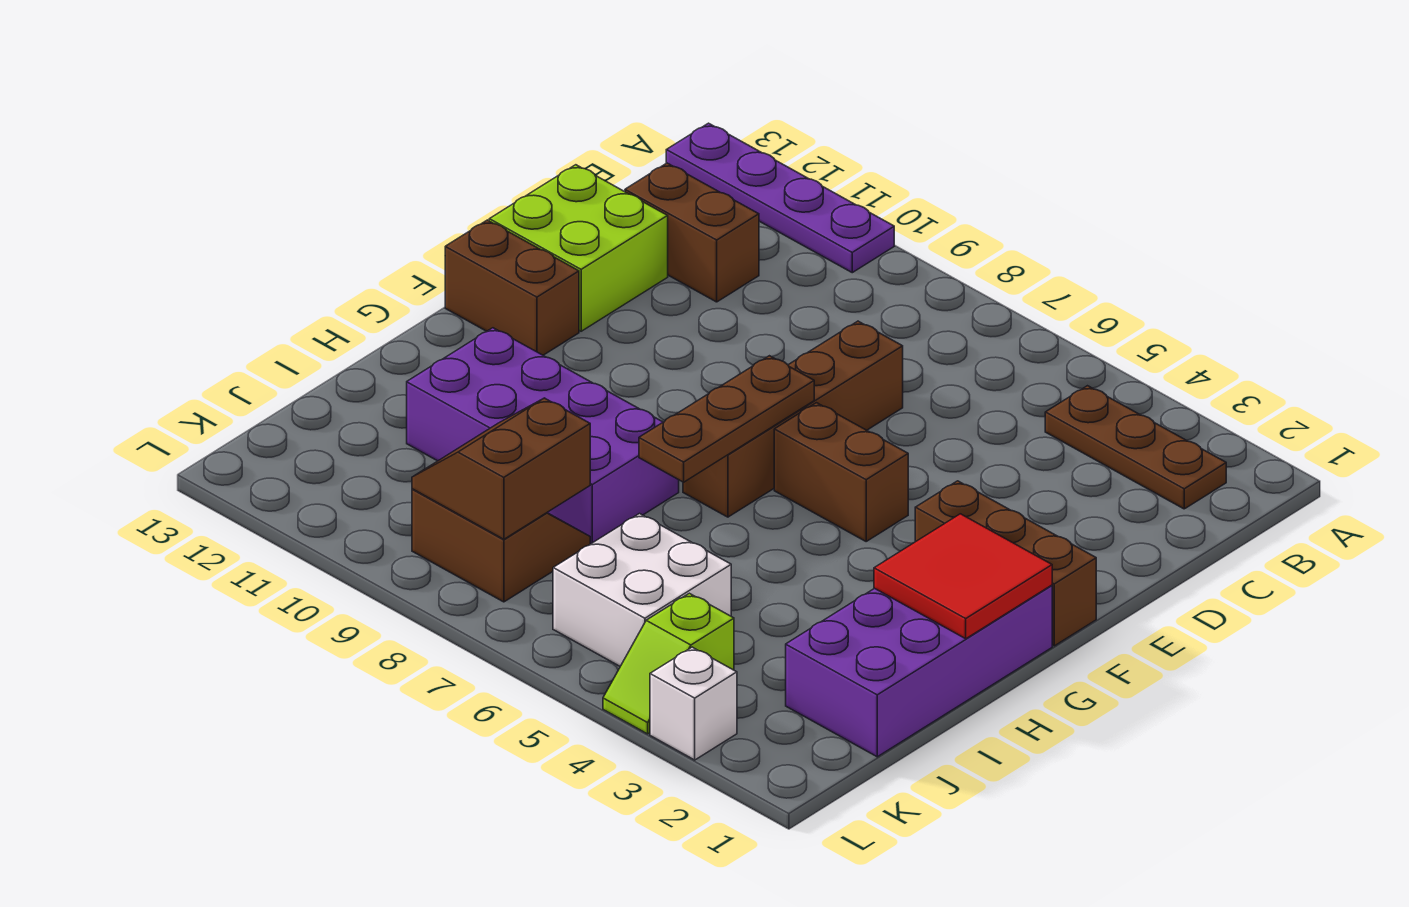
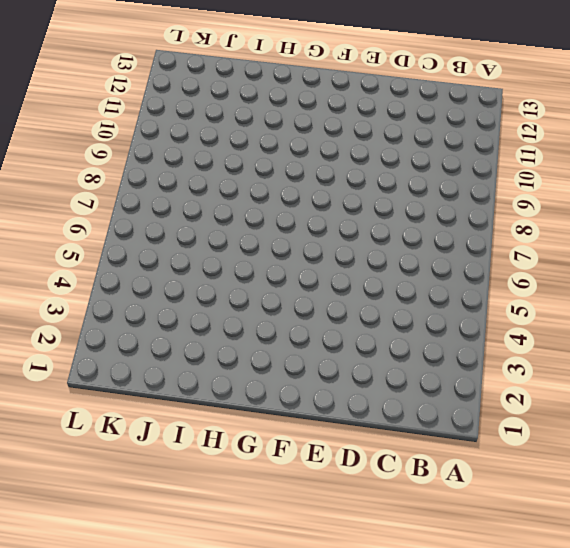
none -> purple plate A10:A13 level 1
none -> brown plate B2:B4 level 1
none -> brown brick C11:C12 level 1

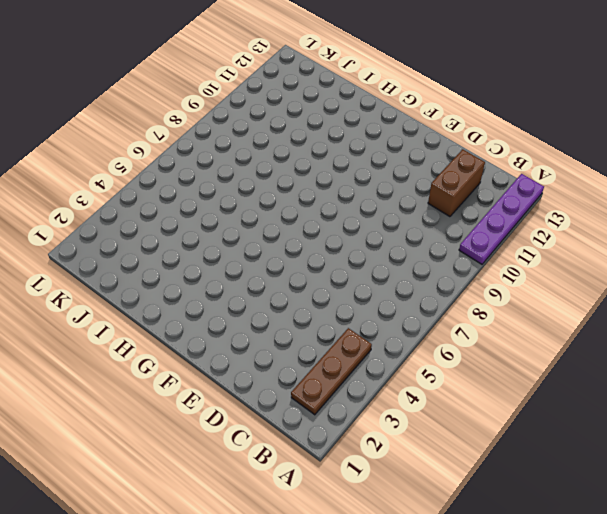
none -> brown brick D7:G7 level 1
none -> lime brick D12:E13 level 1
none -> brown brick F1:F3 level 1

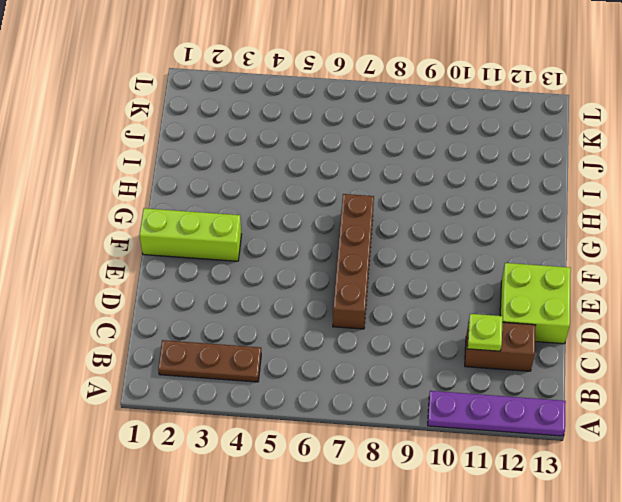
lime plate C11 level 2 -> none
lime brick F1:F3 level 1 -> brown brick F1:F3 level 1
none -> brown brick F5:F6 level 1
none -> brown brick F12:F13 level 1
none -> purple brick G1:J2 level 1

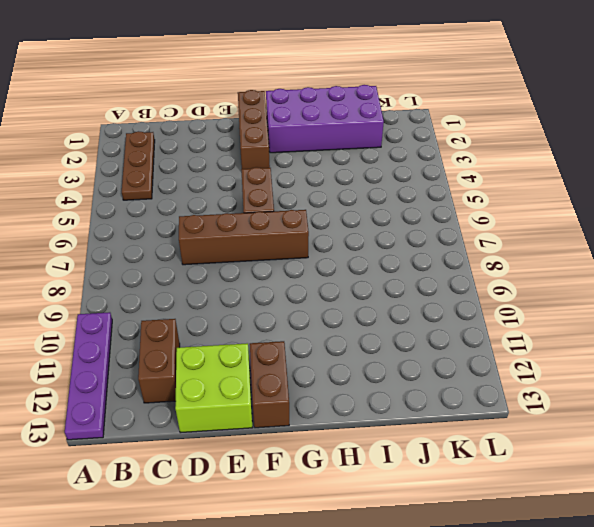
none -> purple brick H8:I11 level 1
none -> white brick J5:K6 level 1
none -> brown slope J8:K9 level 1 top K

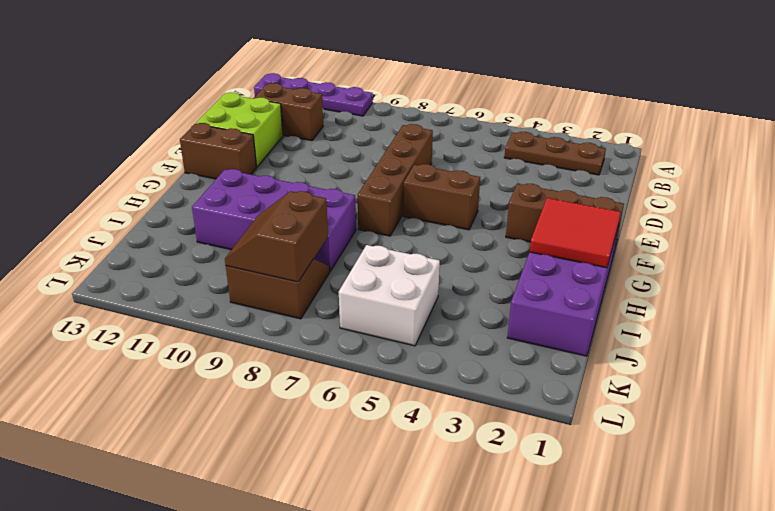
none -> lime slope K4:L4 level 1 top K
none -> white brick L3 level 1
none -> brown plate F7:H7 level 2

